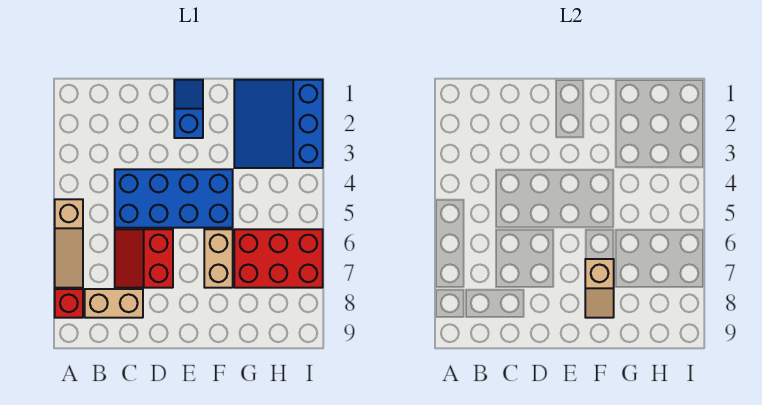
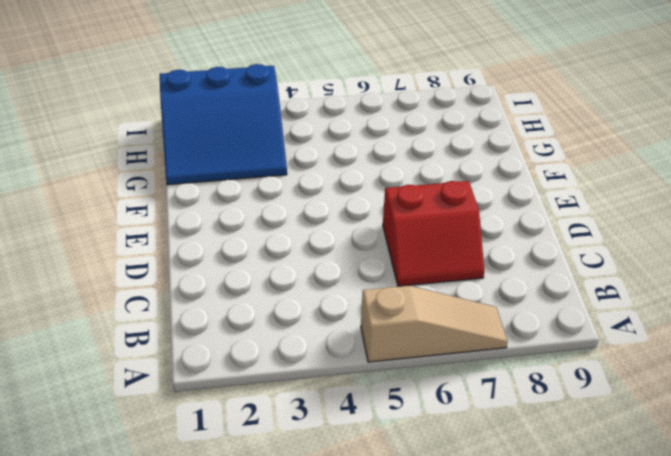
none -> red brick A8 level 1
none -> tan brick B8:C8 level 1

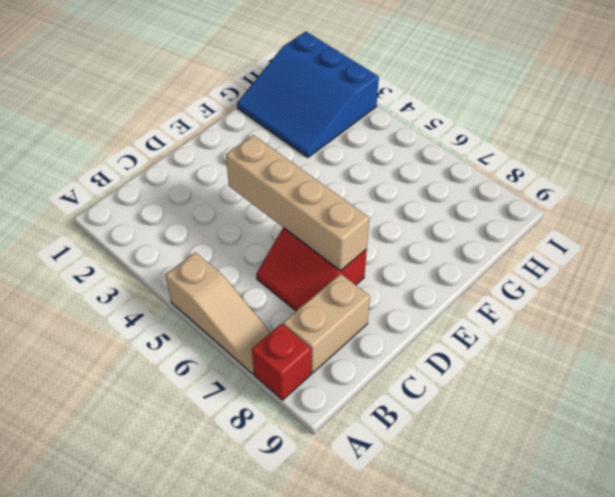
tan brick D4:D7 level 2 -> none
none -> blue brick C4:F5 level 1
none -> blue slope E1:E2 level 1 top 2

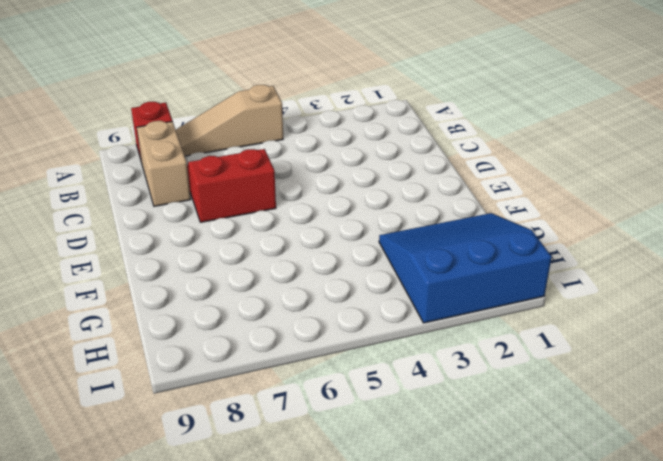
none -> blue brick C4:F5 level 1
none -> blue slope E1:E2 level 1 top 2

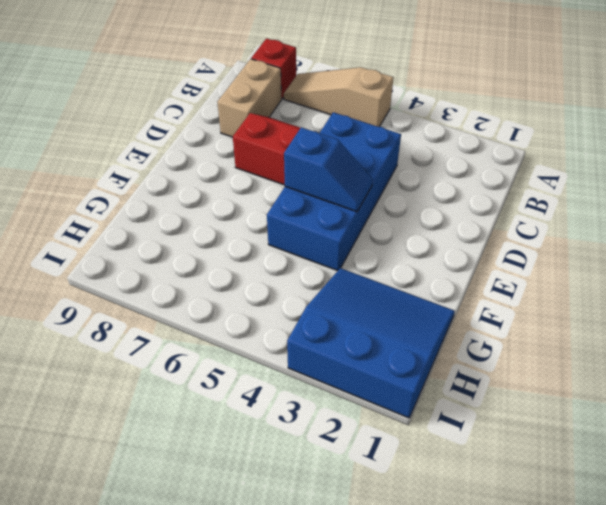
blue slope E4:E5 level 2 top 5 -> blue slope E1:E2 level 1 top 2
none -> tan brick F6:F7 level 1
none -> red brick G6:I7 level 1

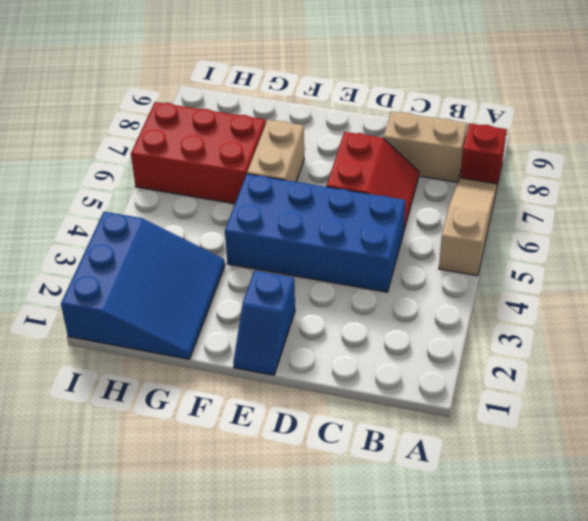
none -> tan slope F7:F8 level 2 top 7

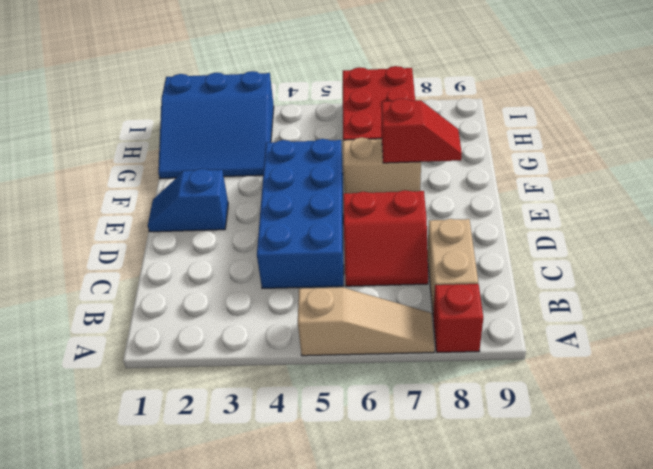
red slope F7:F8 level 2 top 7 -> tan slope F7:F8 level 2 top 7

